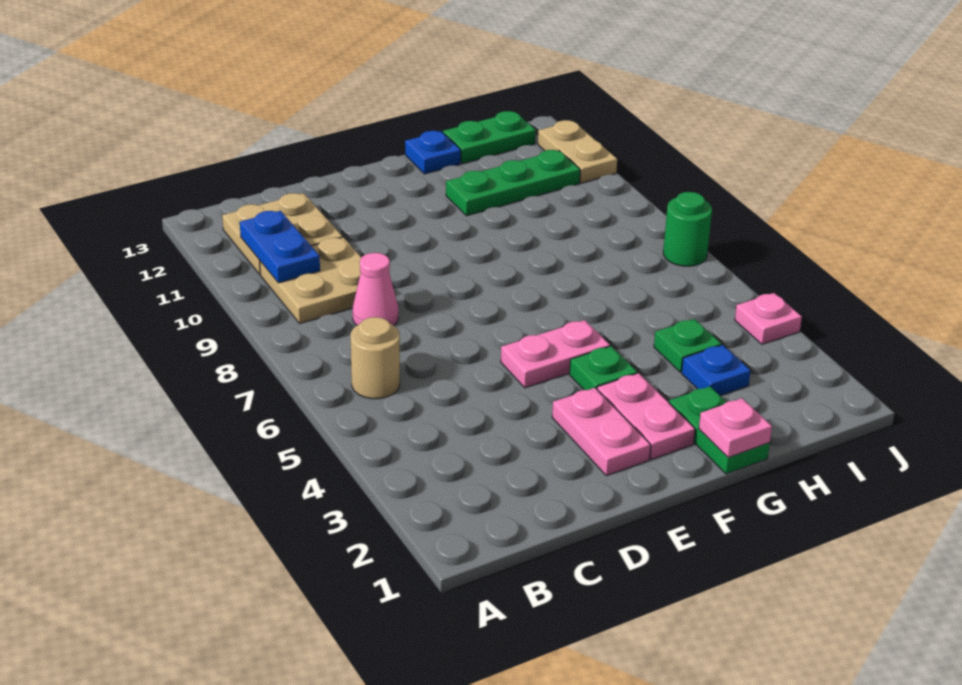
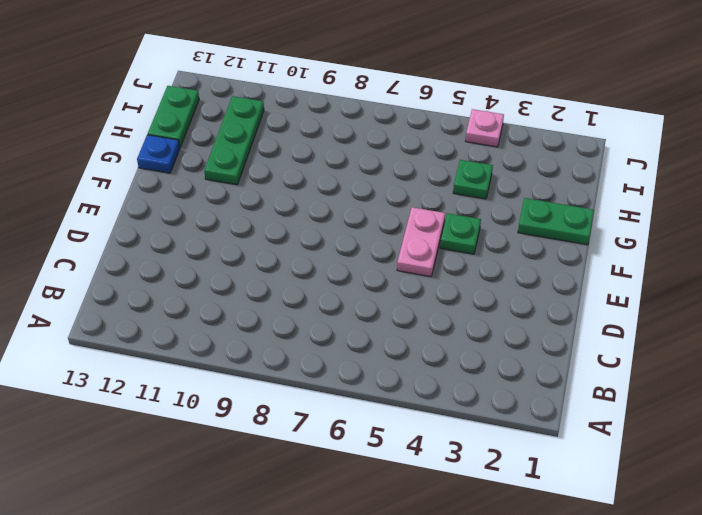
none -> tan round brick B6 level 1
none -> tan plate B9:C10 level 1
none -> tan plate B11:C12 level 1

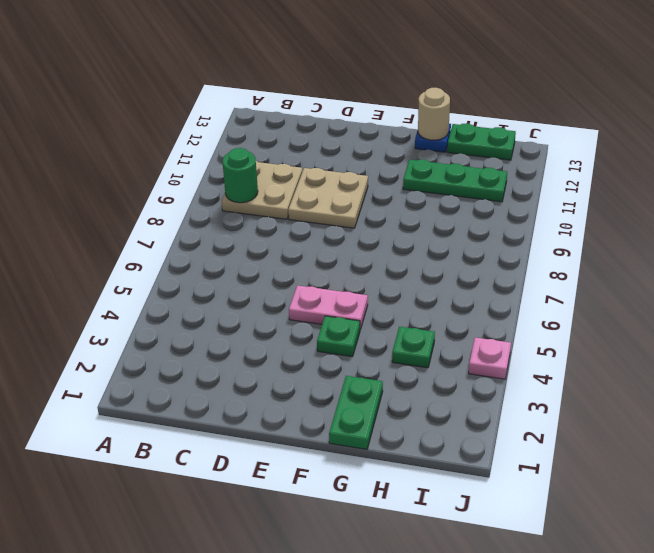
green round brick B9 level 2 -> green round brick J7 level 1
tan plate D9:E10 level 1 -> tan plate B11:C12 level 1
tan round brick G13 level 2 -> tan round brick B6 level 1
none -> pink cone C8 level 1
none -> pink plate E2:E3 level 1
none -> pink plate F2:F3 level 1

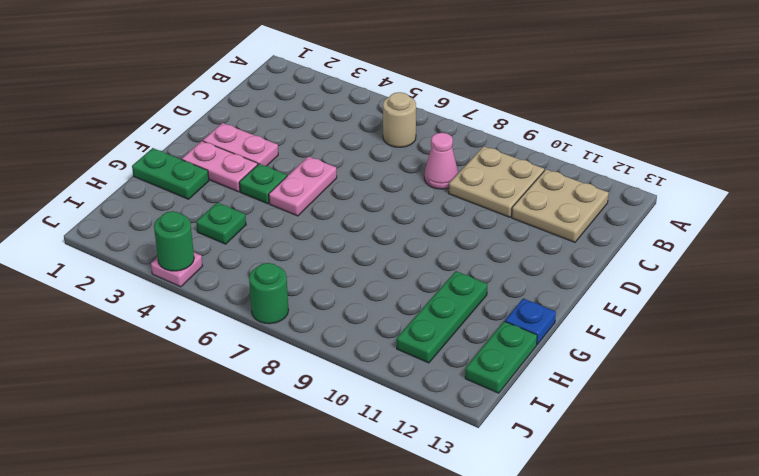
green round brick J4 level 2 -> none
none -> blue plate H3 level 1
none -> tan plate J11:J12 level 1
none -> blue plate B10:B11 level 2

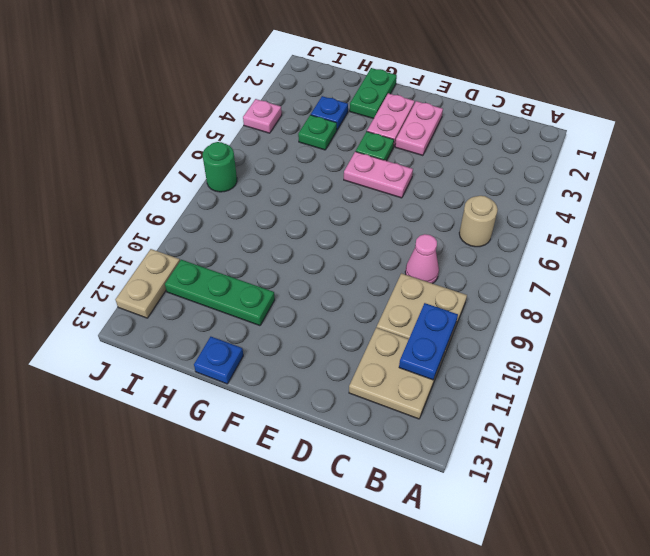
none -> green plate H13:I13 level 1
none -> pink plate G1 level 2

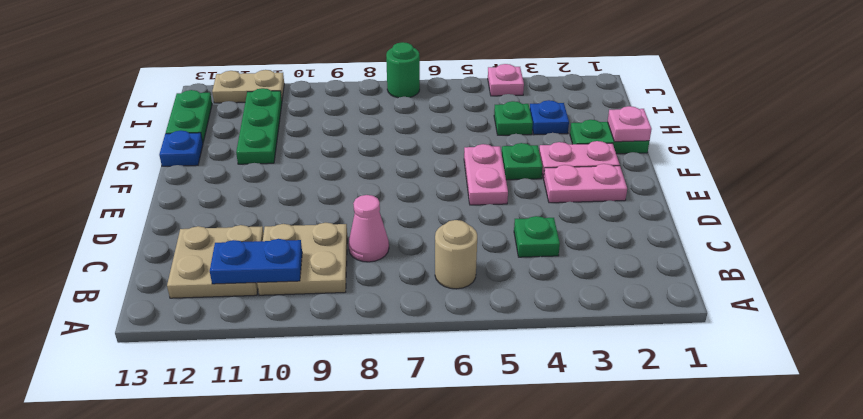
green plate C4 level 1 -> none

